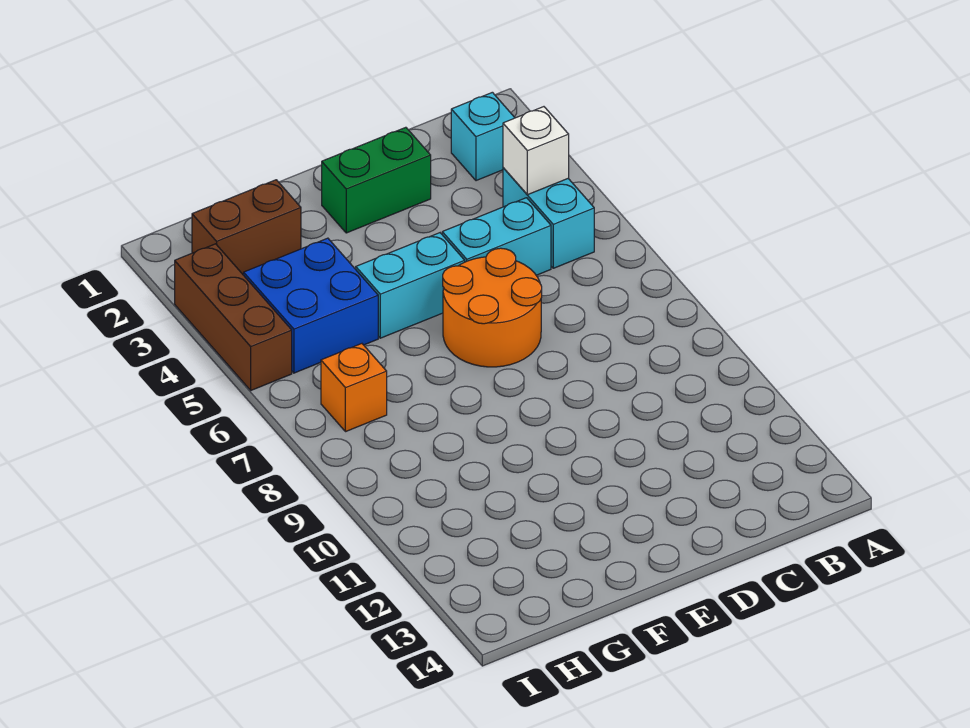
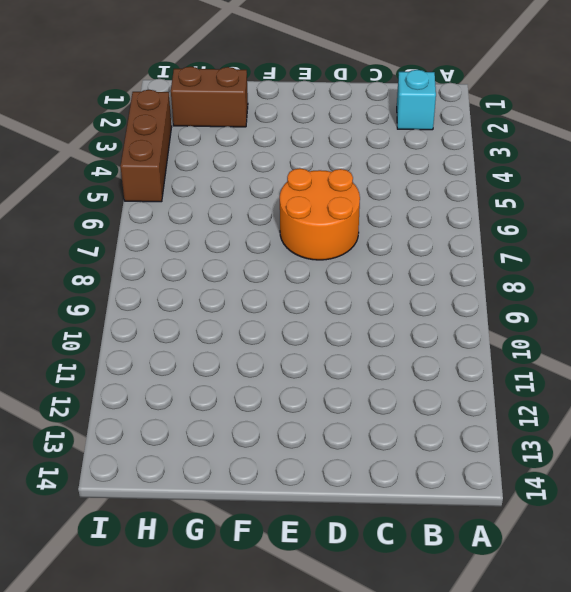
none -> cyan brick B4:B5 level 1
none -> cyan brick C5:D5 level 1

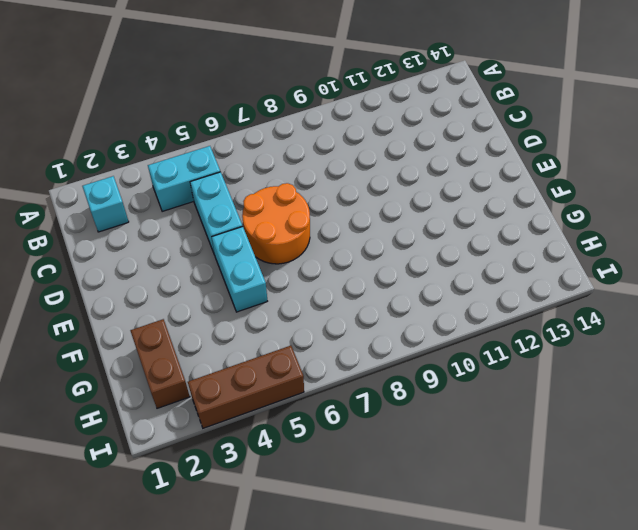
none -> green brick D2:E2 level 1
none -> blue brick G4:H5 level 1

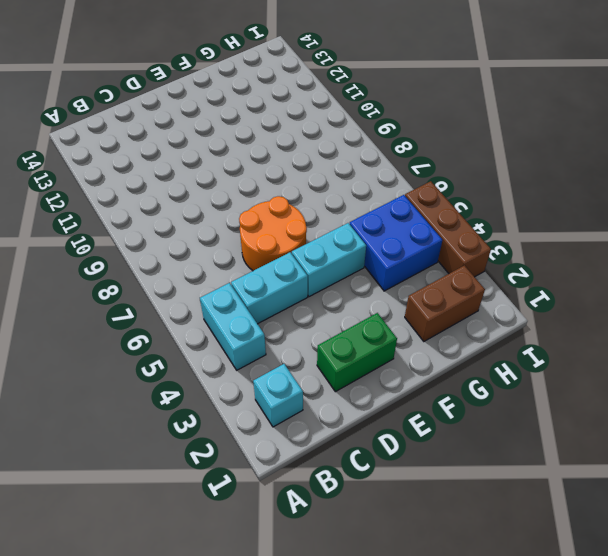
none -> orange brick H7 level 1
none -> white brick B4 level 2

